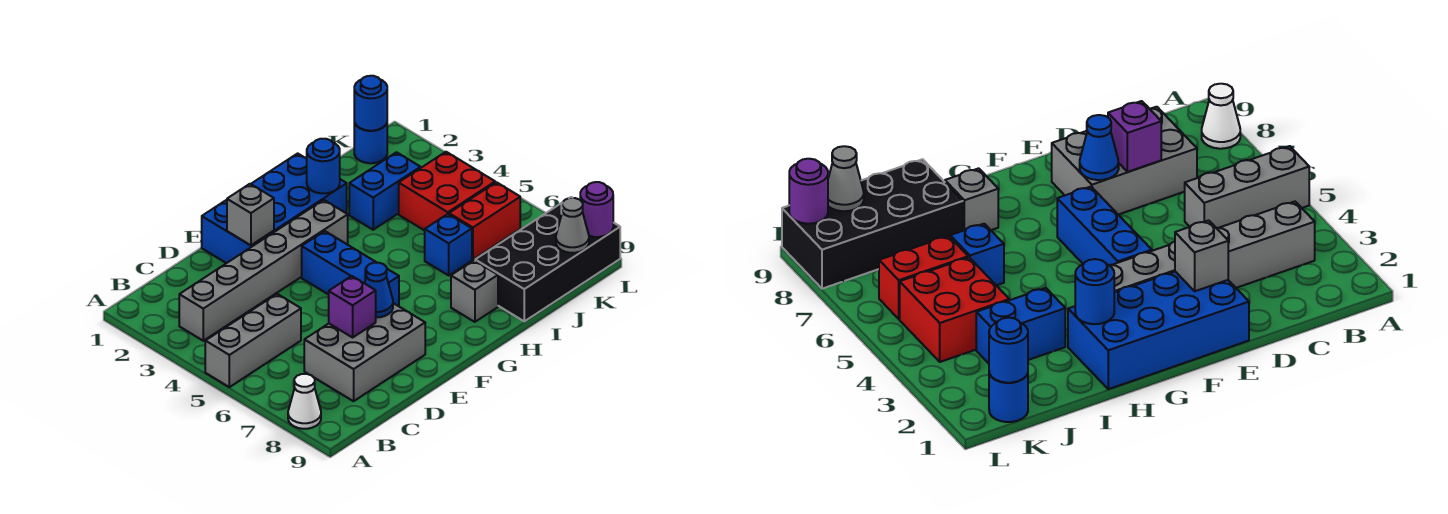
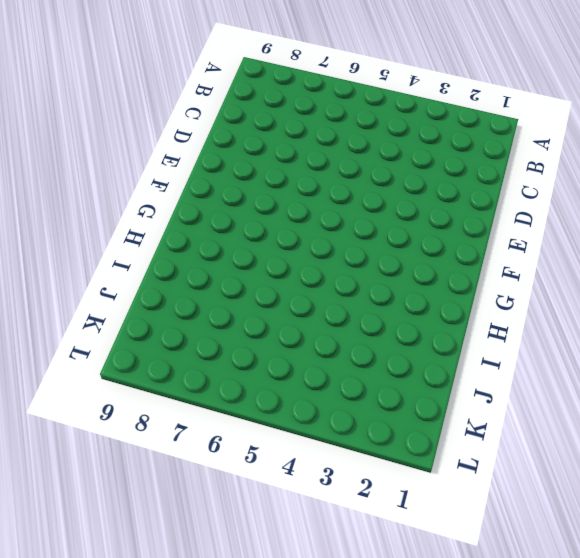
none -> grey brick A5:C5 level 1
none -> white cone A8 level 1
none -> grey brick B3:G3 level 1

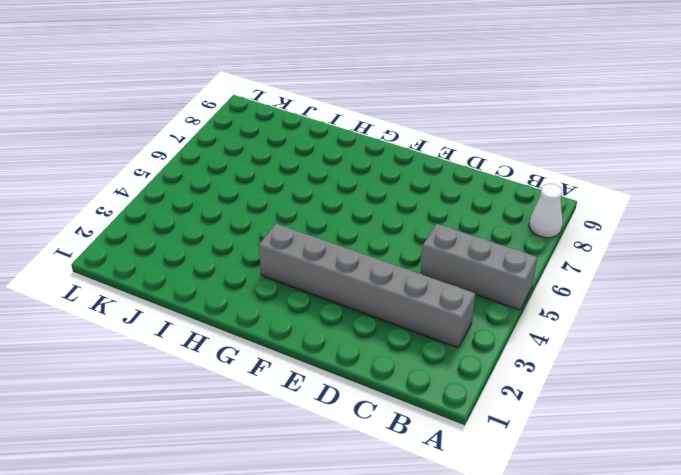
none -> grey brick C7:E8 level 1
none -> blue brick E1:H2 level 1
none -> blue brick F4:F6 level 1

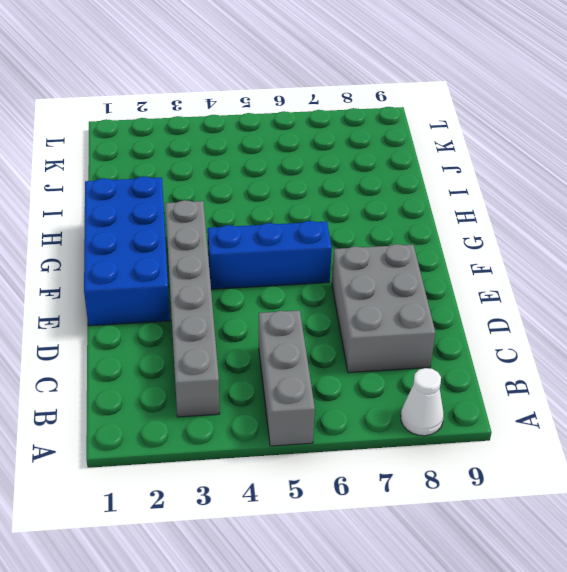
none -> grey brick H8 level 1
none -> blue brick I3:J3 level 1
none -> blue brick I6 level 1

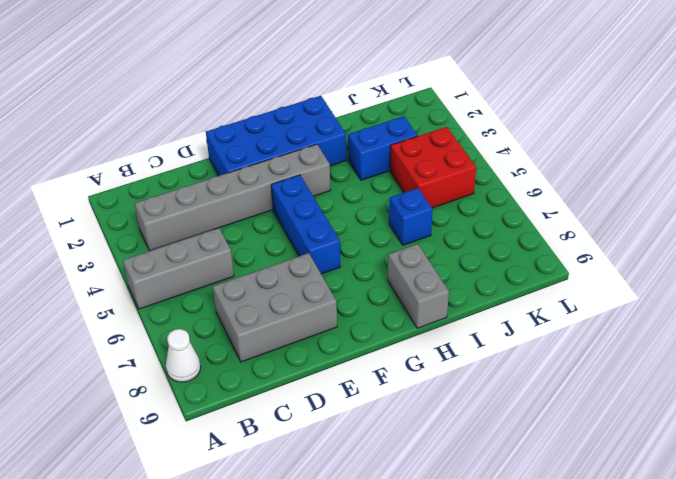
grey brick H8:H9 level 1 -> grey brick H8 level 1
none -> black brick I8:L9 level 1
none -> red brick J6:K6 level 1
none -> blue round brick K1 level 1

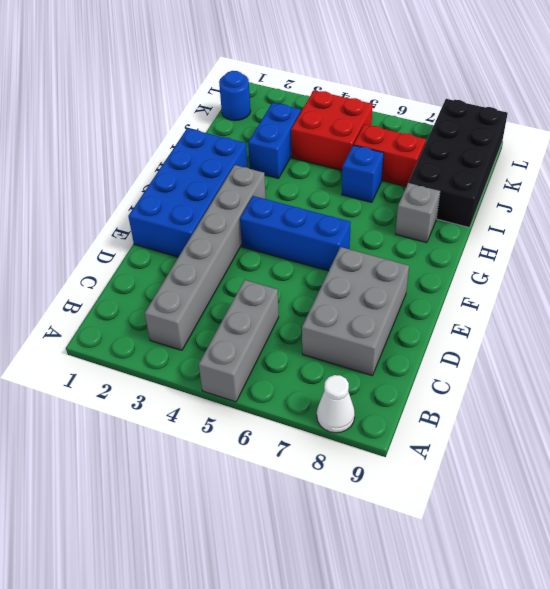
red brick J6:J7 level 1 -> red brick J6:K6 level 1
none -> purple brick D7 level 2
none -> grey brick E2 level 2
none -> blue cone E7 level 2

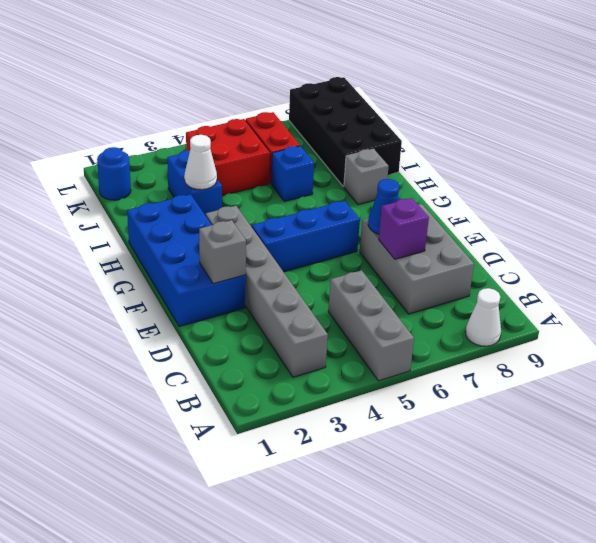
white cone I3 level 2 -> none
none -> blue round brick H2 level 2
none -> blue round brick K1 level 2
none -> grey cone K9 level 2

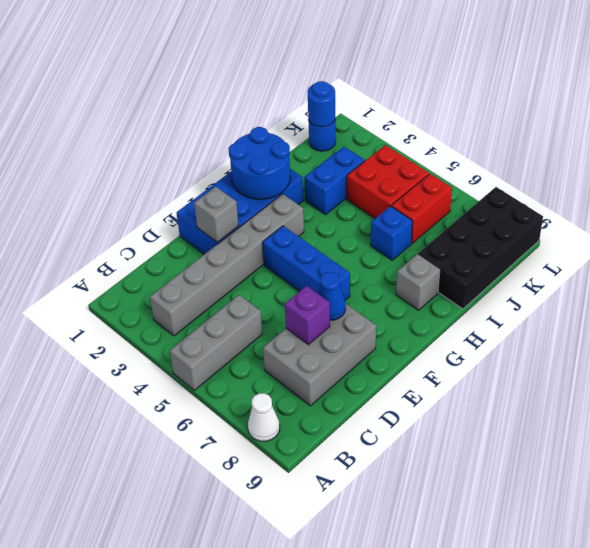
blue round brick G1:H2 level 2 -> blue round brick H2 level 2
none -> grey cone K9 level 2
none -> purple round brick L9 level 2

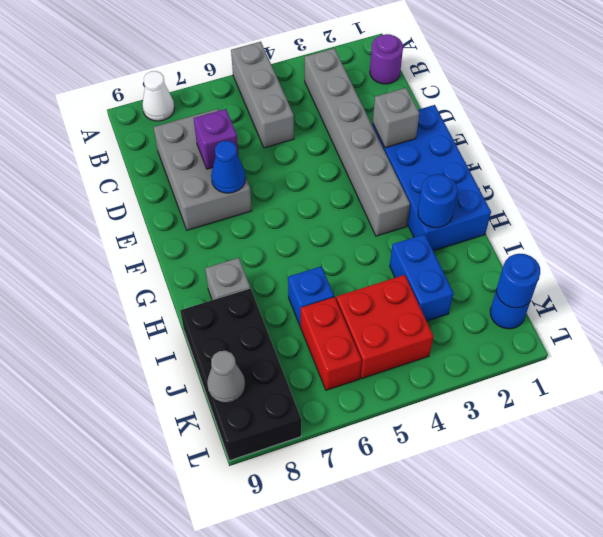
purple round brick B1 level 1 -> purple round brick L9 level 2
none -> blue brick F4:F6 level 1

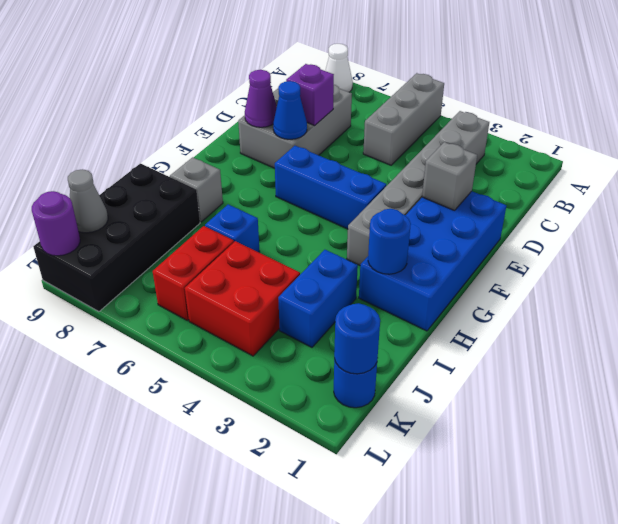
purple cone E8 level 2 -> none

